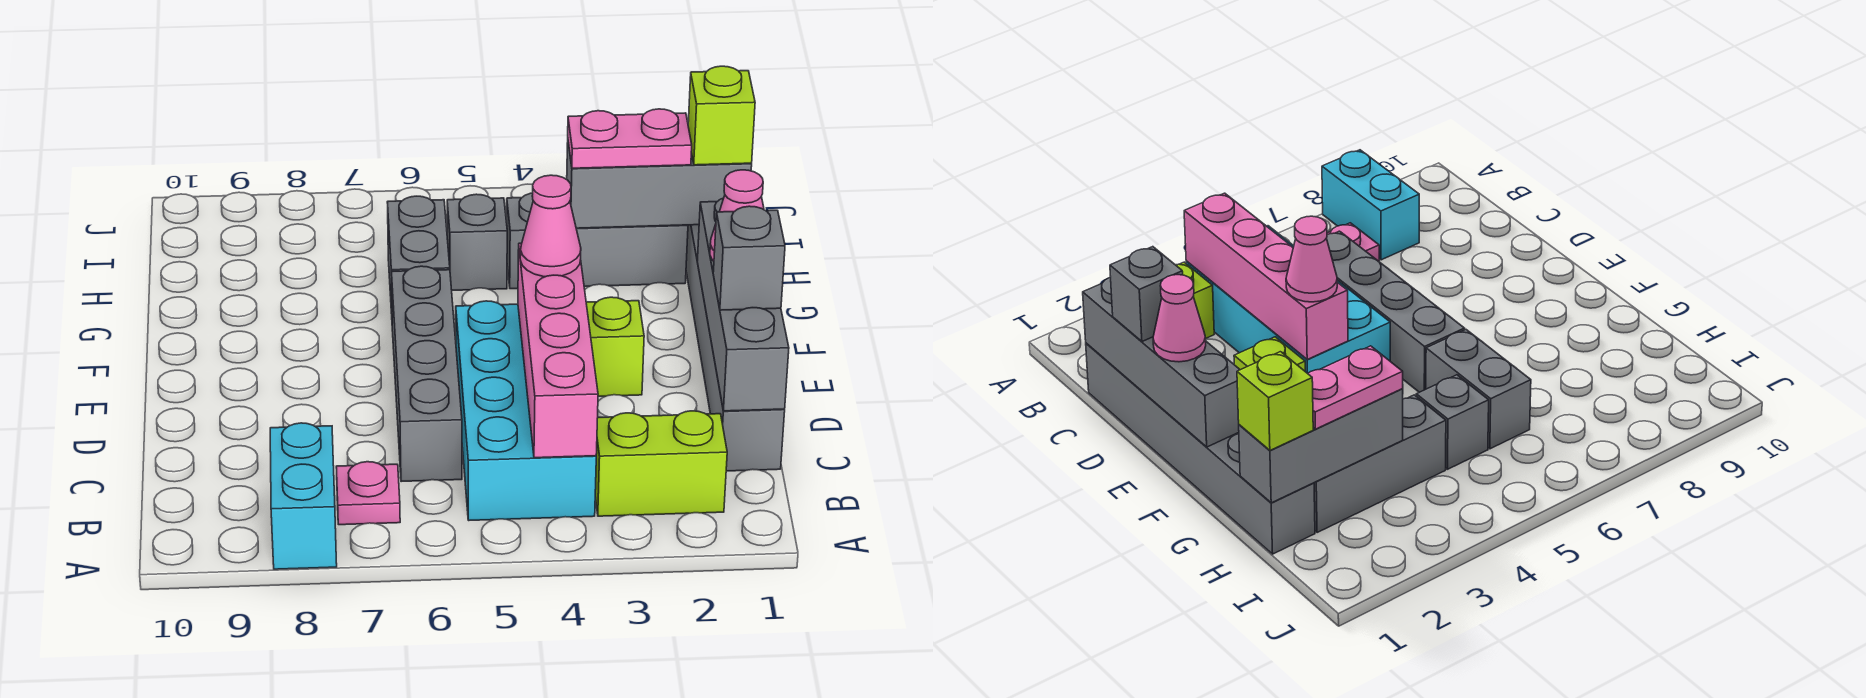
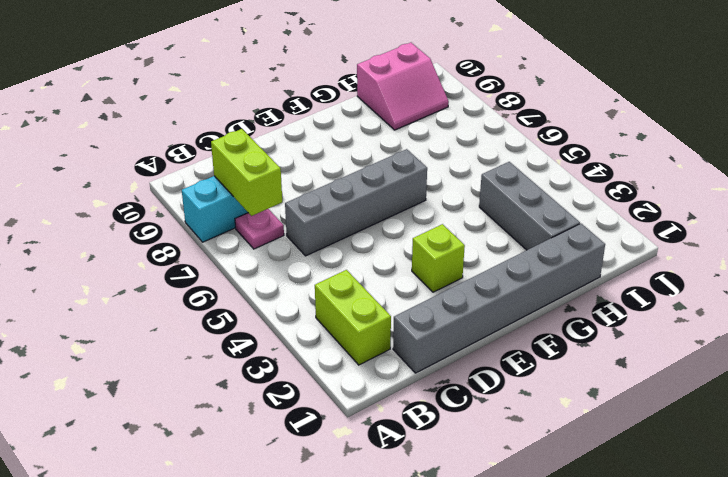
lime brick B7:B8 level 2 -> none
pink slope H9:I10 level 1 top 10 -> none
none -> cyan brick B4:E5 level 1
none -> grey brick G6:H6 level 1
none -> grey brick H5 level 1

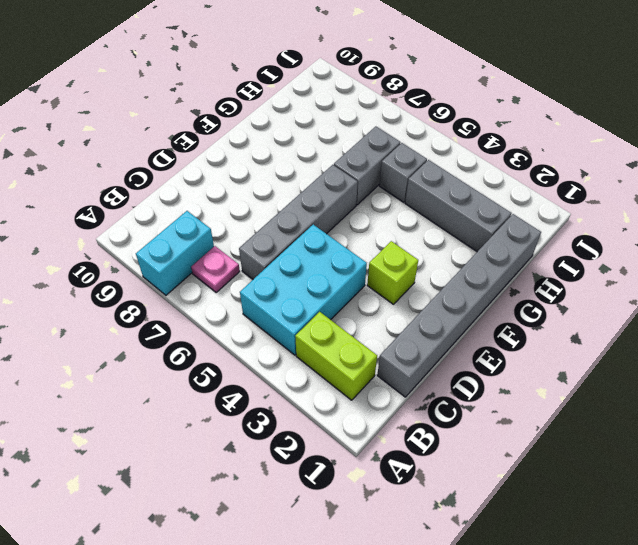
cyan brick B4:D5 level 1 -> cyan brick B4:E5 level 1
none -> pink brick B4:E4 level 2
none -> grey brick C1:F1 level 2
none -> grey brick H1:H3 level 2

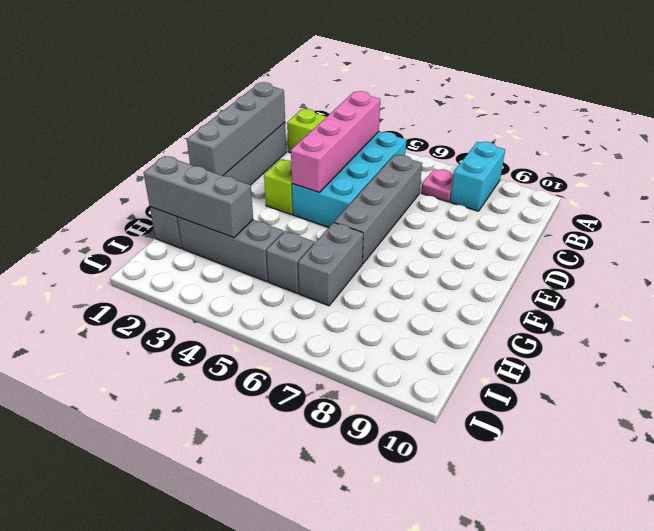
none -> grey brick D1 level 3
none -> pink cone E1 level 3
none -> pink cone E4 level 3

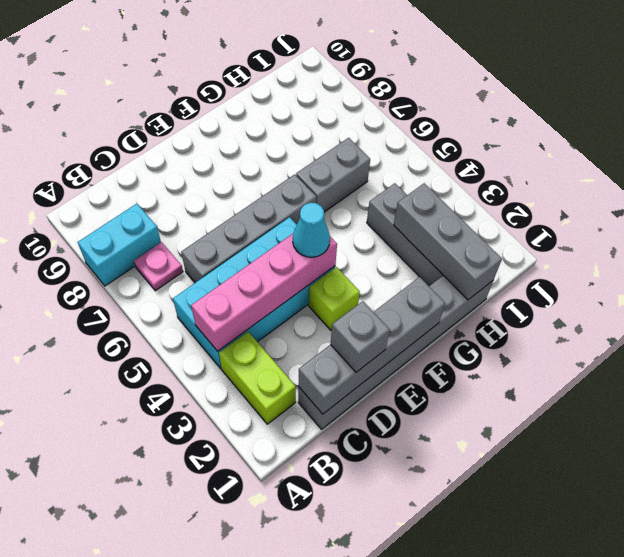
cyan cone E4 level 3 -> pink cone E4 level 3
none -> grey brick H5 level 1
none -> pink cone E1 level 3
none -> lime brick H1 level 3

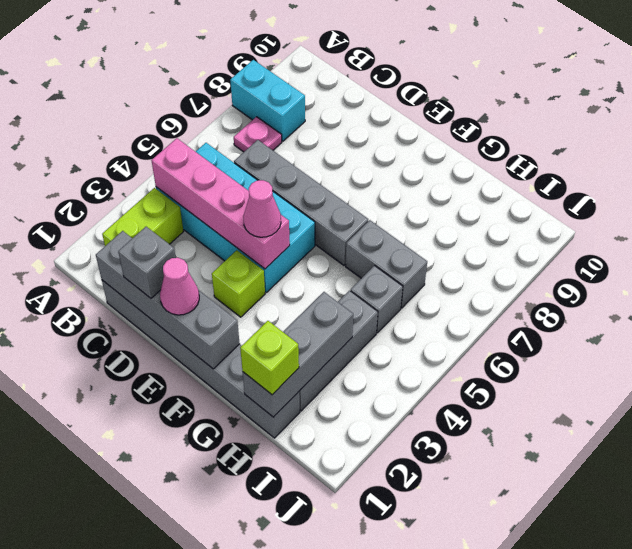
none -> pink plate H2:H3 level 3

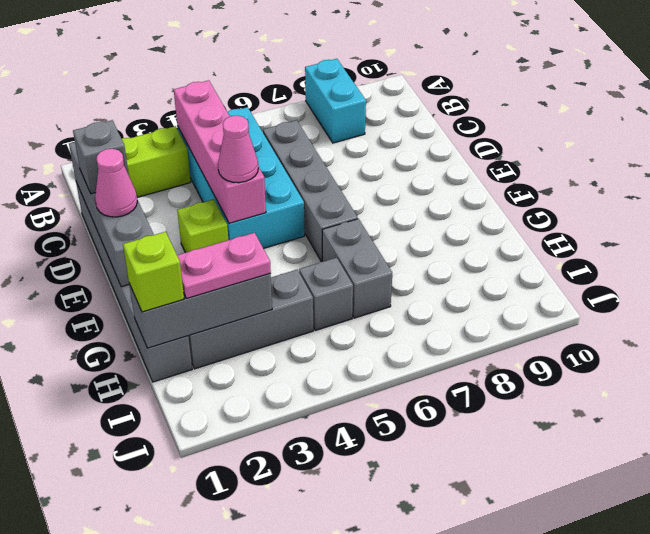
none -> pink plate B7 level 1

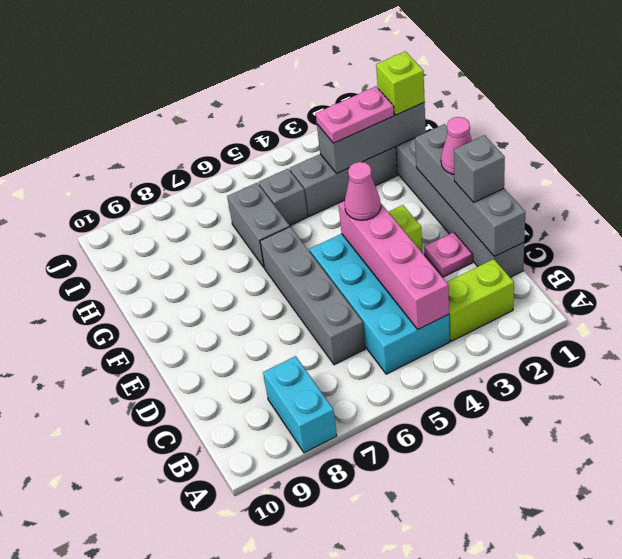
pink plate D2 level 1 -> pink plate B7 level 1

